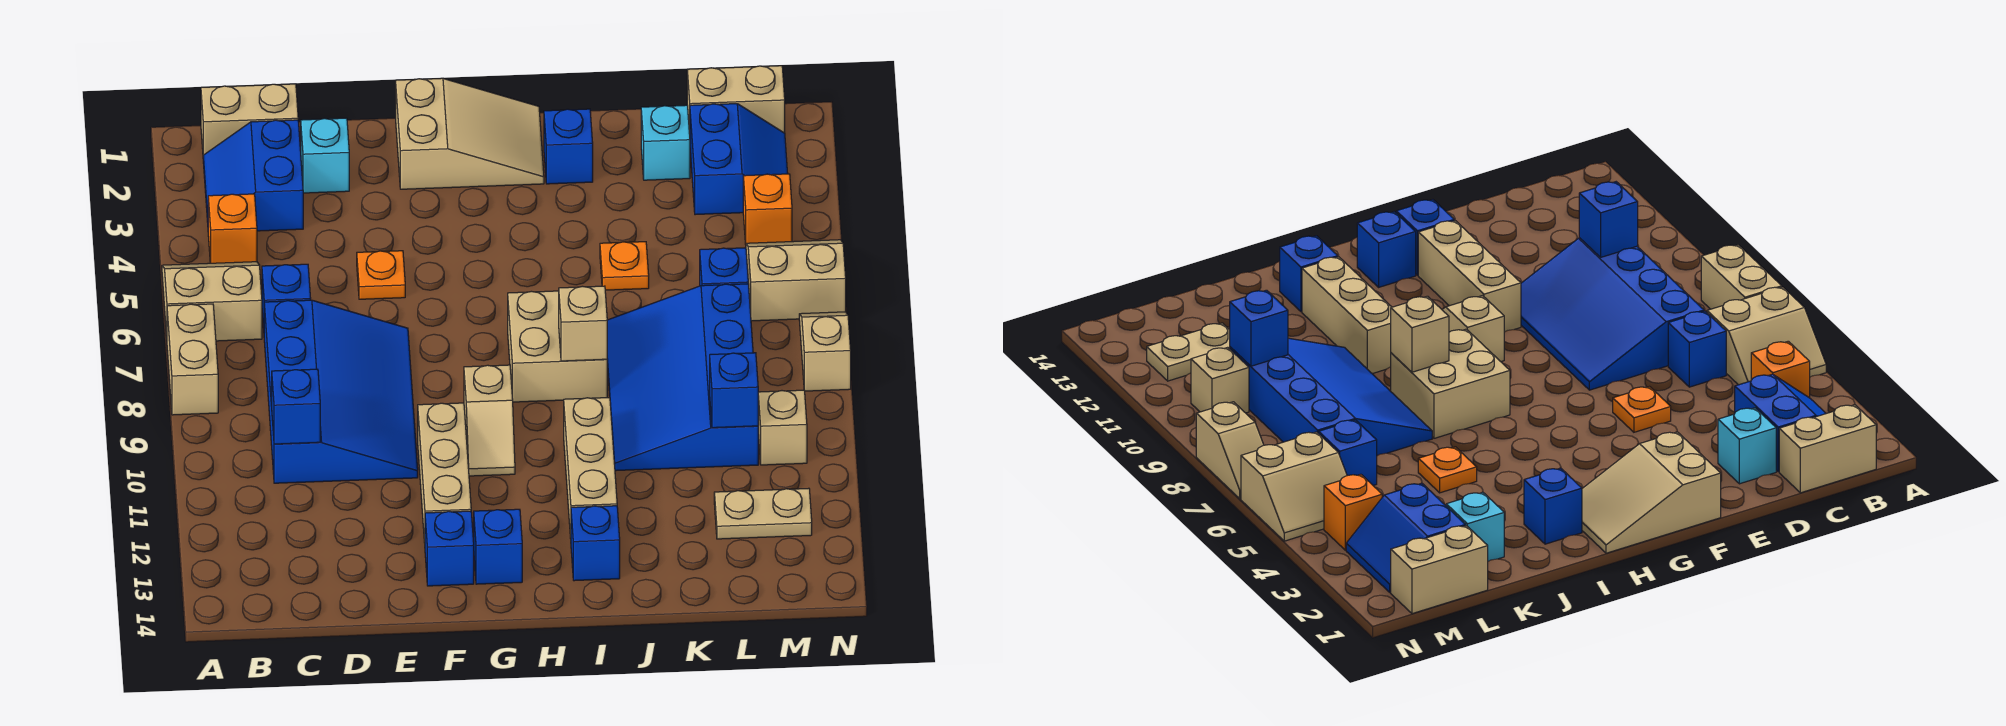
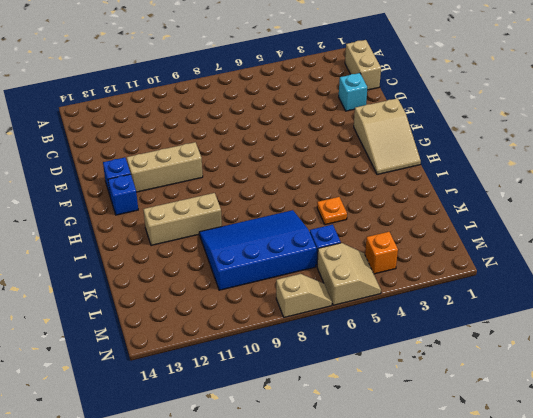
none -> tan slope A5:B6 level 1 top 6
none -> tan brick A7:A8 level 1
none -> blue slope B2:C3 level 1 top C
none -> orange brick B4 level 1

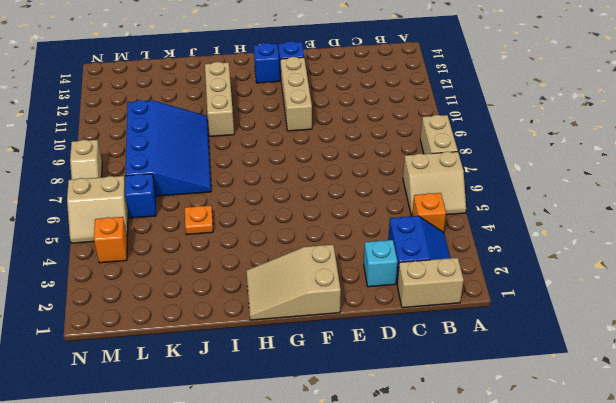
none -> blue brick C6 level 1
none -> blue slope C7:E10 level 1 top C
none -> orange plate E5 level 1
none -> tan slope G9:G10 level 1 top 9

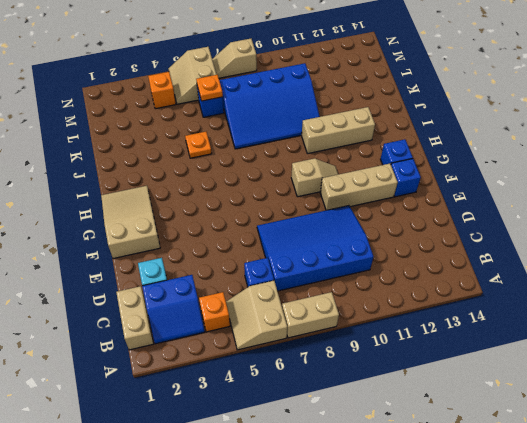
orange plate L6 level 2 -> orange plate E5 level 1
none -> tan brick H7:I8 level 1
none -> blue brick I2 level 1
none -> blue brick I13 level 1
none -> cyan brick K2 level 1

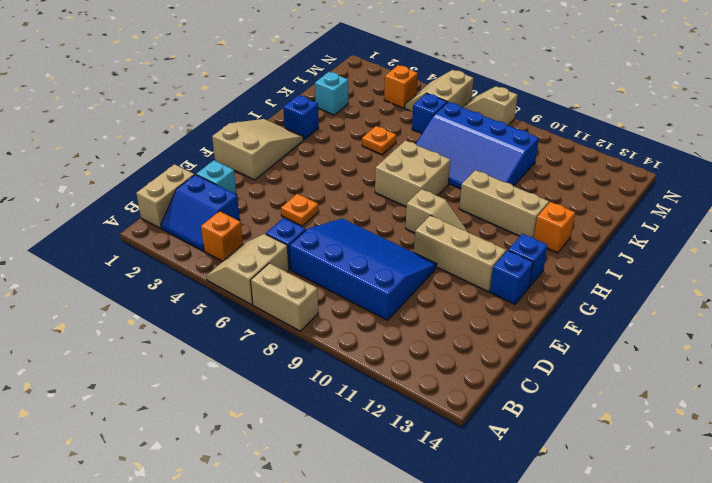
orange brick I13 level 1 -> blue brick I13 level 1
none -> tan brick L1:M1 level 1
none -> blue slope L2:M3 level 1 top L
none -> tan plate L12:M12 level 1
none -> tan brick M10 level 1

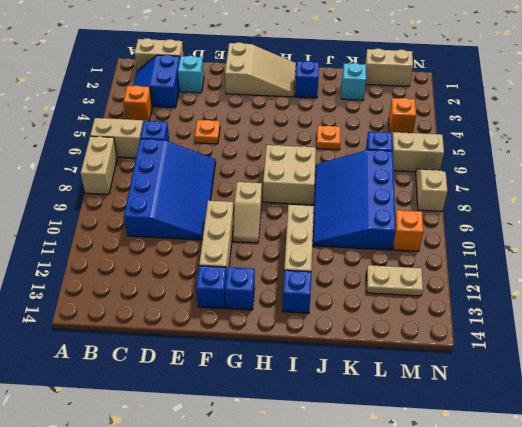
orange brick M10 level 1 -> tan brick M10 level 1
none -> blue slope L2:M3 level 1 top L
none -> blue brick C10 level 2
none -> tan brick I8 level 2
none -> blue brick L10 level 2

